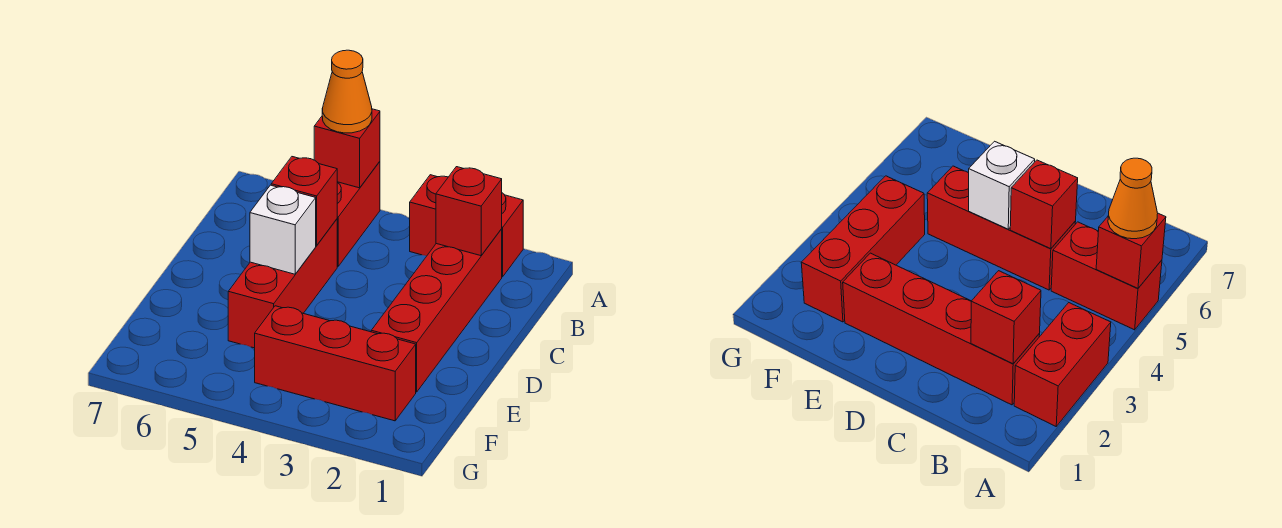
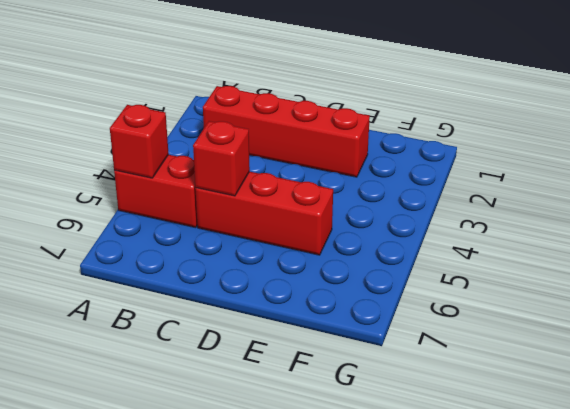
none -> red brick A2:A3 level 1
none -> red brick F2:F4 level 1

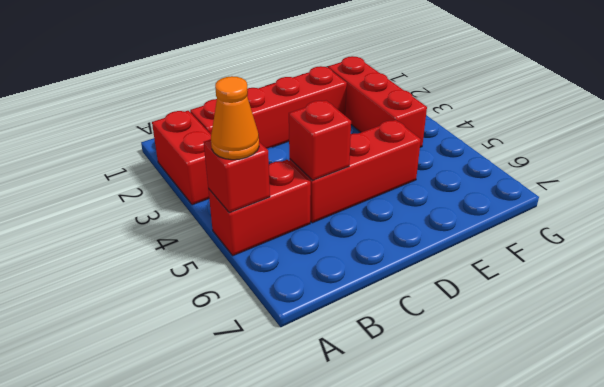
none -> red brick B2 level 2
none -> white brick D5 level 2

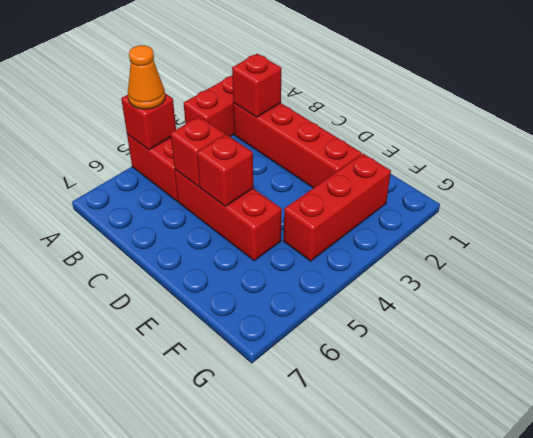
red brick D5 level 2 -> white brick D5 level 2

